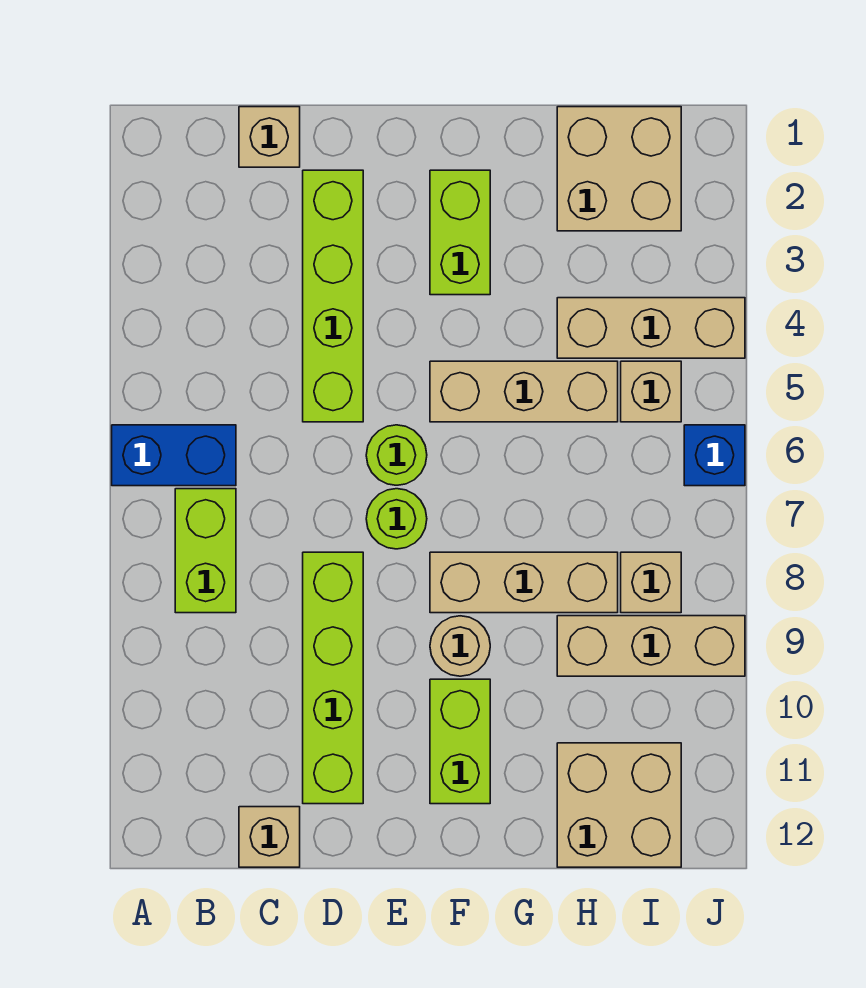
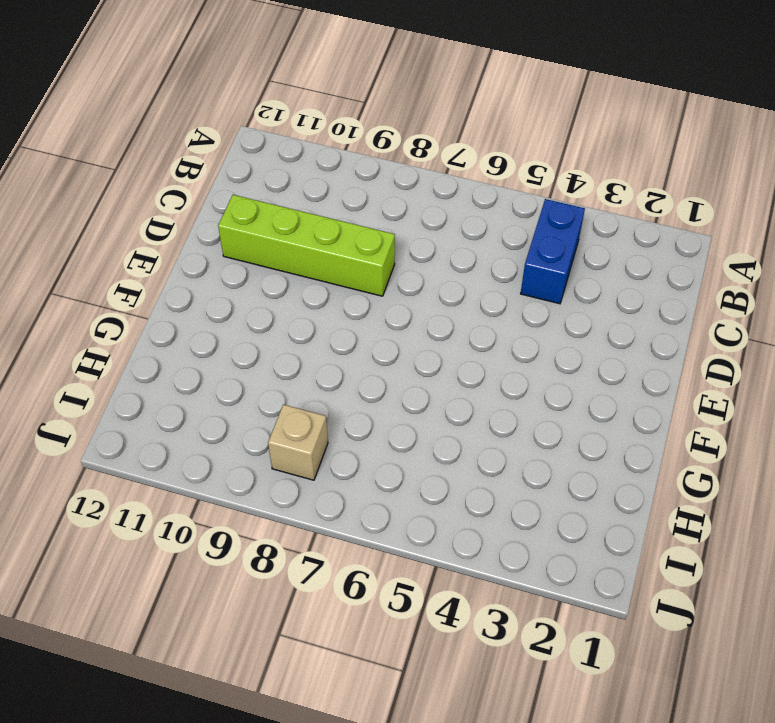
blue brick B4:C4 level 1 -> blue brick A6:B6 level 1
none -> lime brick B7:B8 level 1
none -> tan brick C1 level 1
none -> tan brick C12 level 1

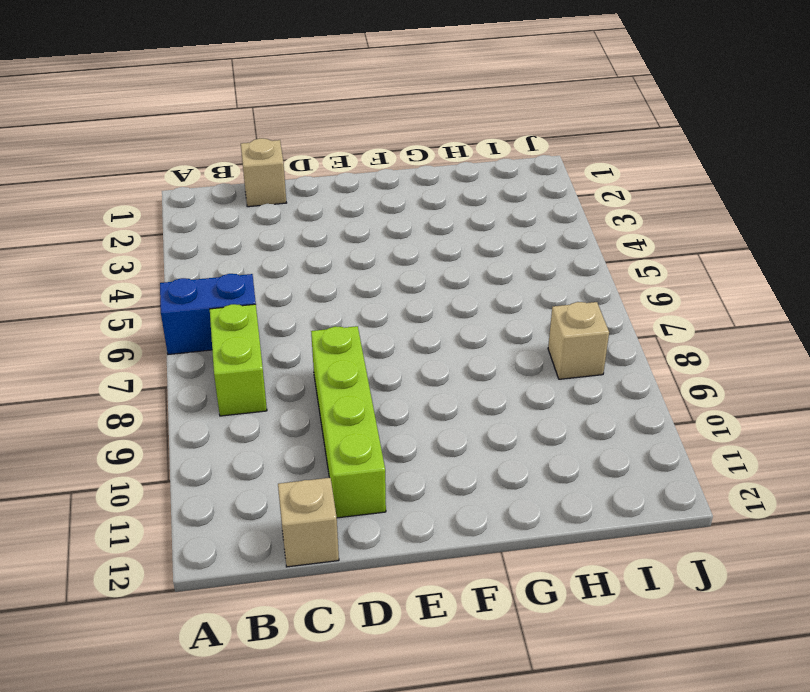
none -> lime brick D2:D5 level 1
none -> lime round brick E6 level 1
none -> lime round brick E7 level 1

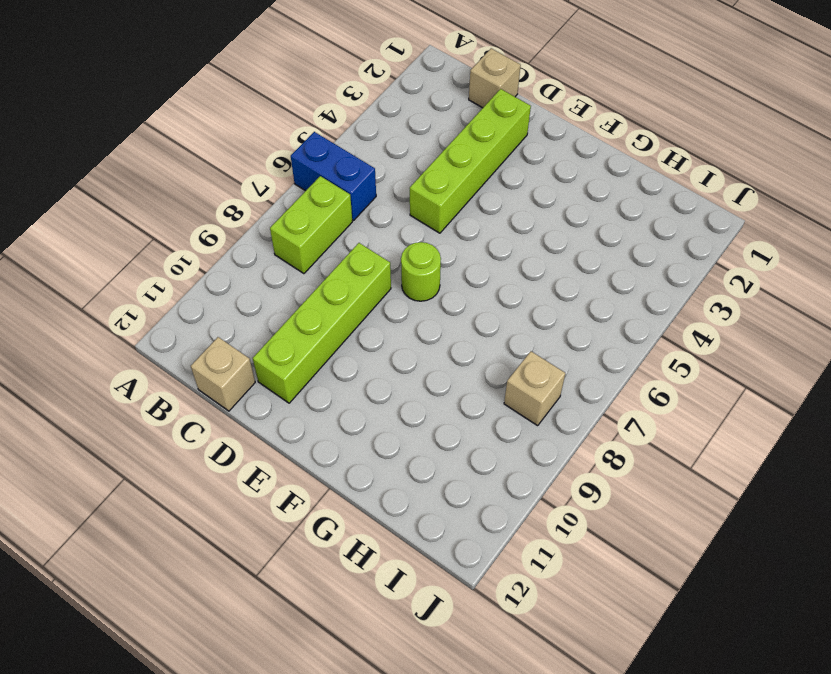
none -> lime round brick E6 level 1
none -> lime brick F2:F3 level 1
none -> tan brick F5:H5 level 1

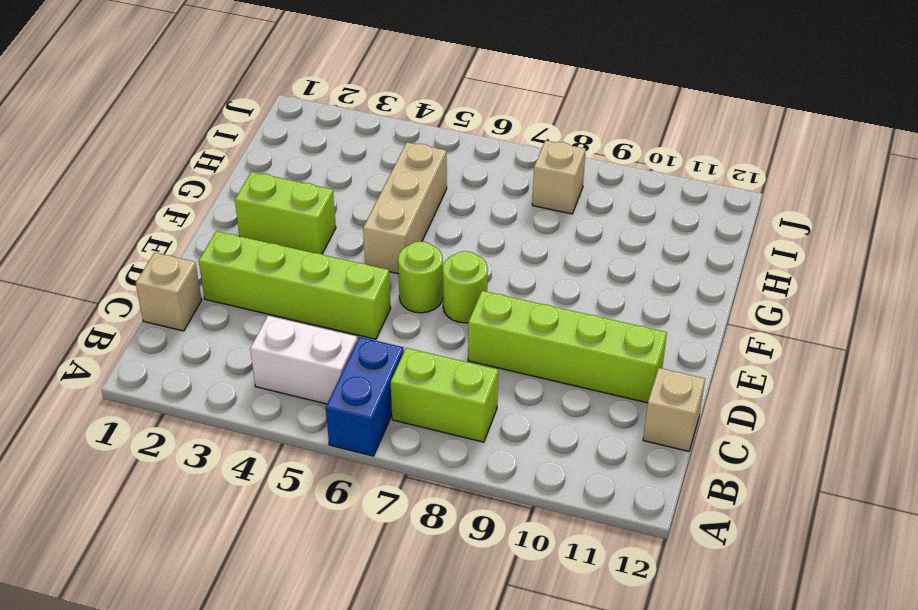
white brick B4:B5 level 1 -> none
none -> tan brick F8:H8 level 1
none -> tan round brick F9 level 1
none -> lime brick F10:F11 level 1

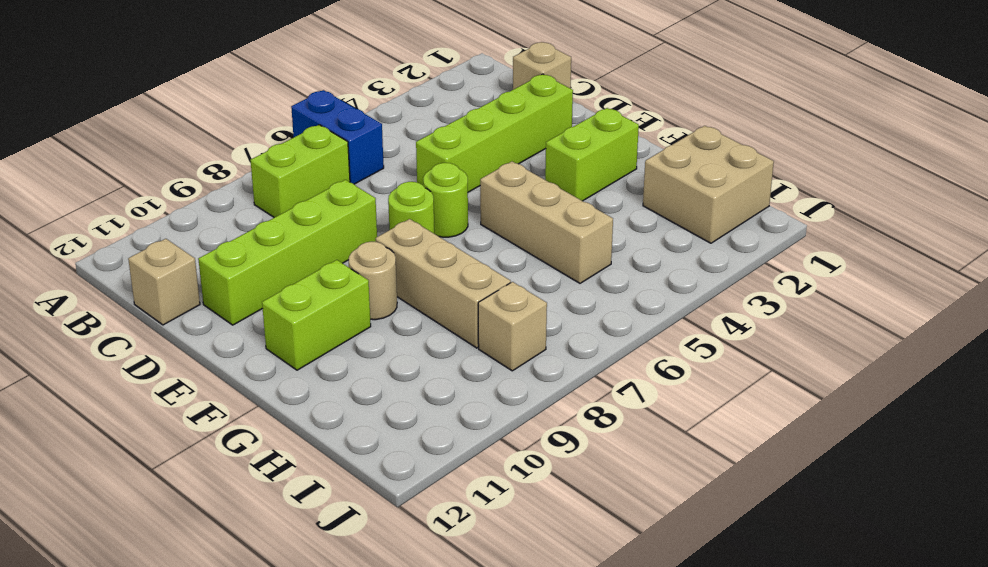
none -> tan brick H4:J4 level 1
none -> tan brick H9:J9 level 1
none -> tan brick H11:I12 level 1

